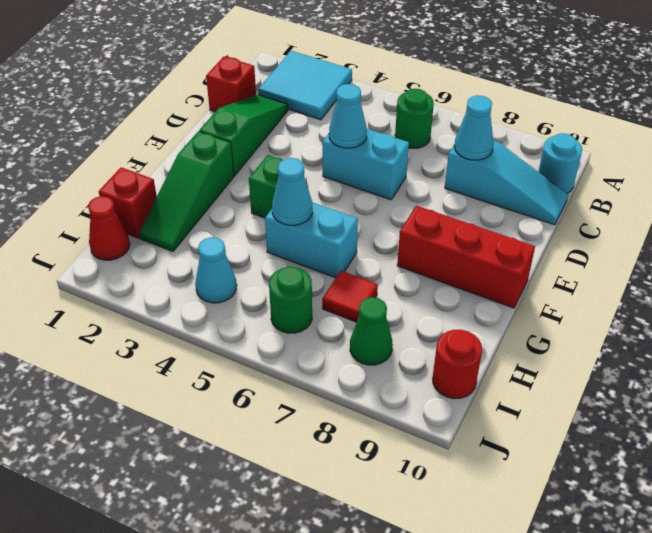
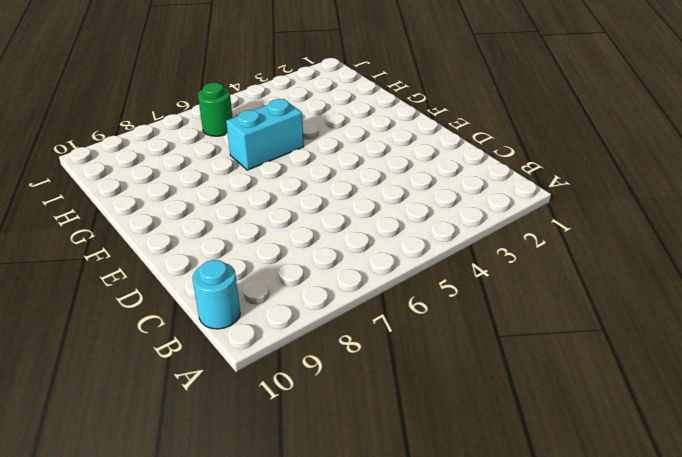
none -> cyan tile A2:B3 level 1
none -> green round brick B6 level 1
none -> red brick C1 level 1

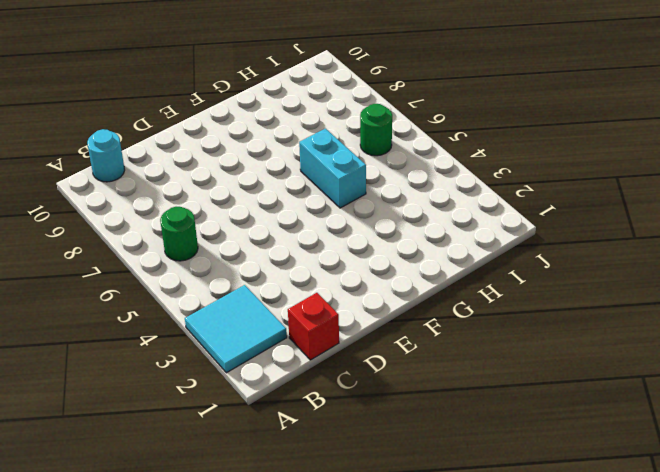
none -> green slope C2:E2 level 1 top E
none -> cyan slope C8:C10 level 1 top 8
none -> cyan brick D5:D6 level 1

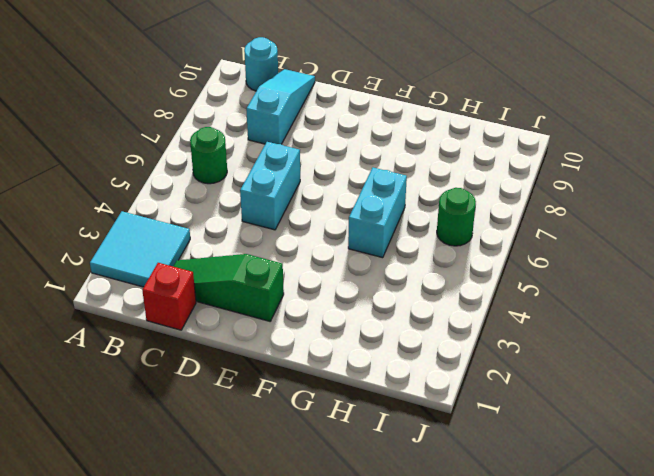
none -> green slope F2:H2 level 1 top F
none -> green brick F4 level 1
none -> red brick F8:F10 level 1

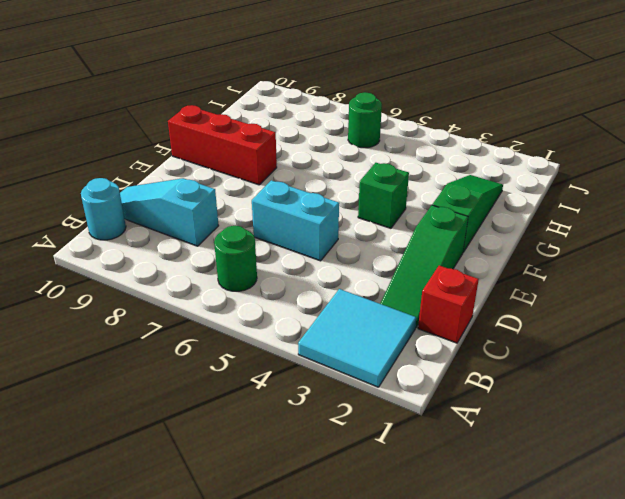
none -> cyan brick G5:G6 level 1
none -> red brick H1 level 1
none -> red tile H7 level 1

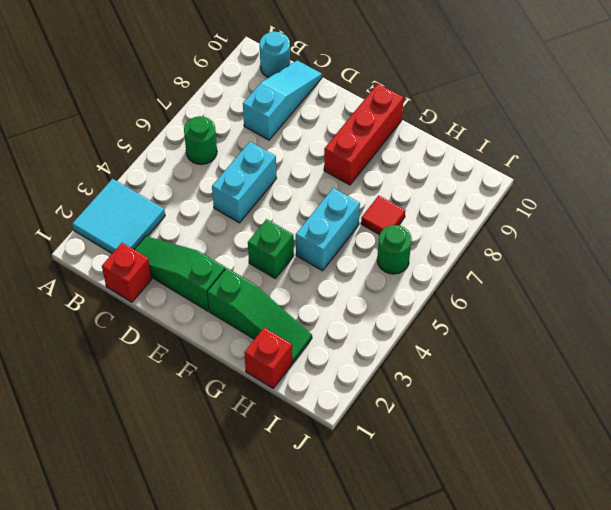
none -> red cone I1 level 1
none -> cyan cone I4 level 1
none -> green cone I8 level 1

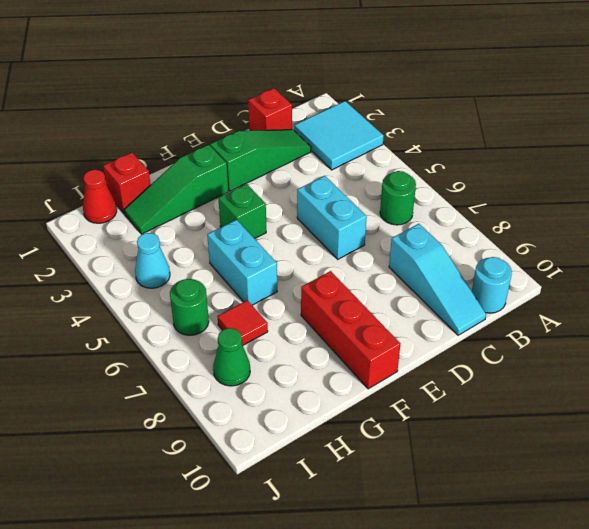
none -> red round brick I10 level 1
none -> cyan cone C8 level 2
none -> cyan cone D5 level 2

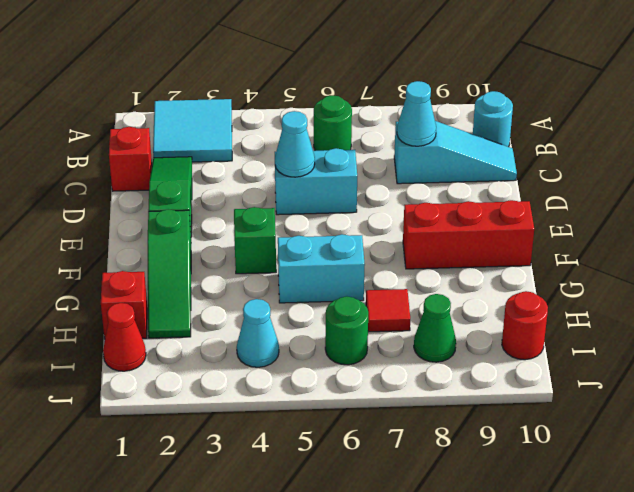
none -> cyan cone G5 level 2

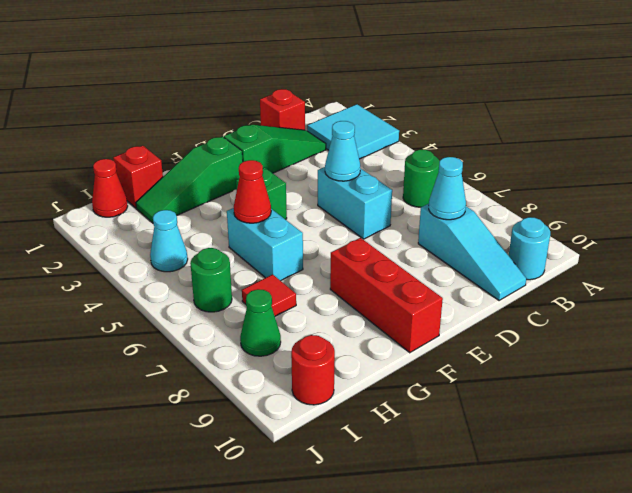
red cone G5 level 2 -> cyan cone G5 level 2

